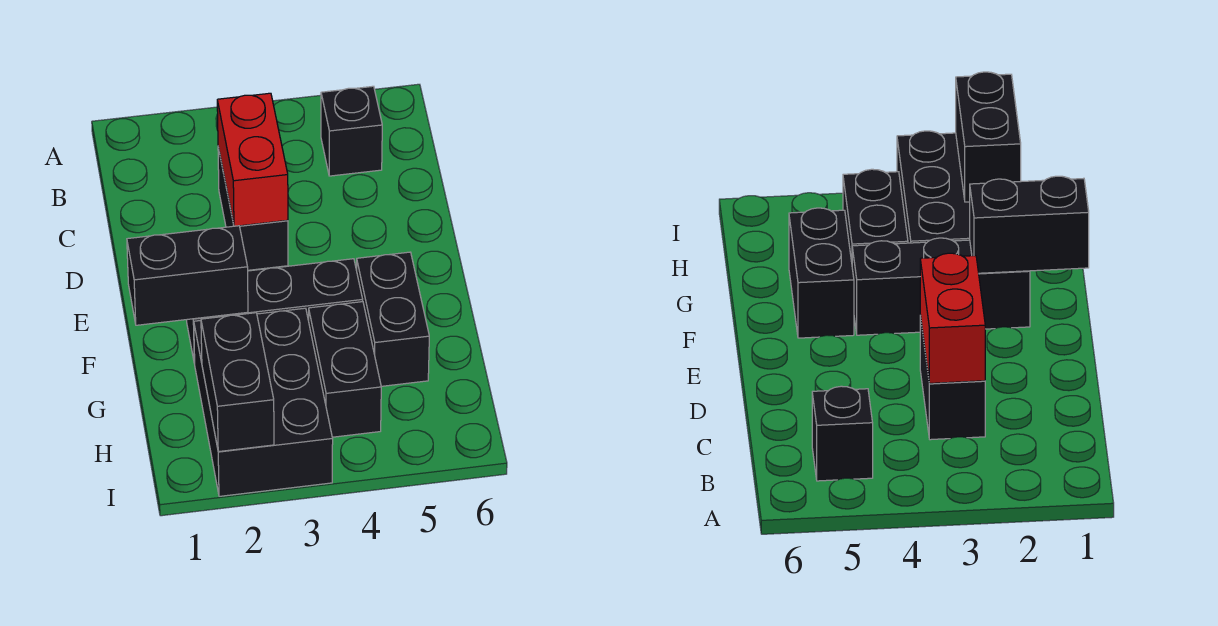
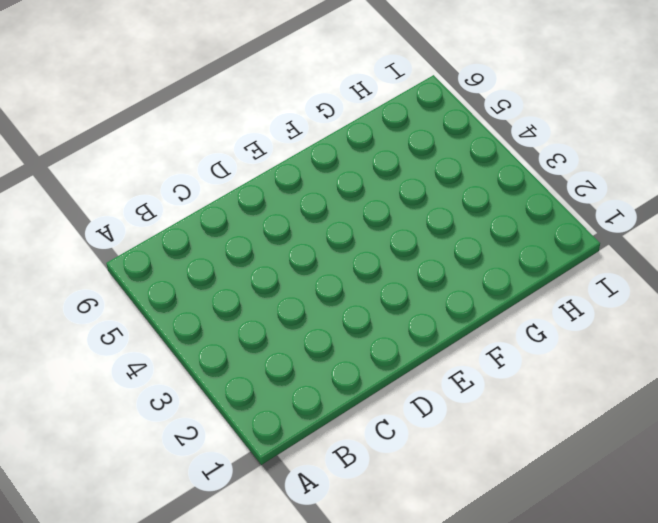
none -> black brick B5 level 1
none -> black brick C3:D3 level 1

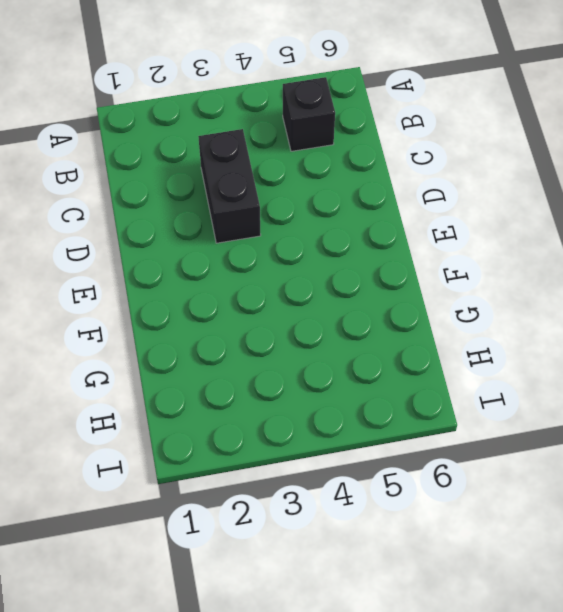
none -> black brick F2:F4 level 1
none -> black brick F5:G5 level 1

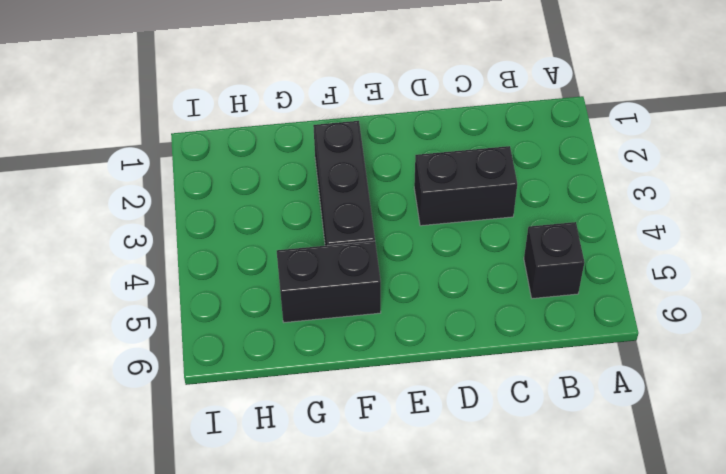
none -> black brick G2:I3 level 1
none -> black brick G4:H4 level 1

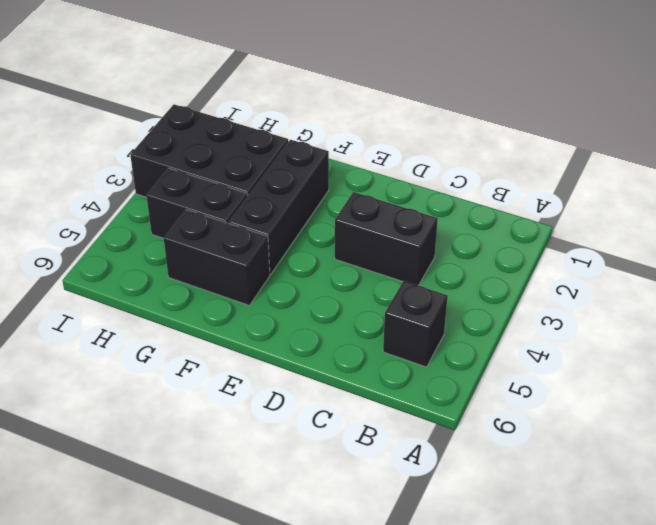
none -> red brick C3:D3 level 2
none -> black brick F1:F2 level 2

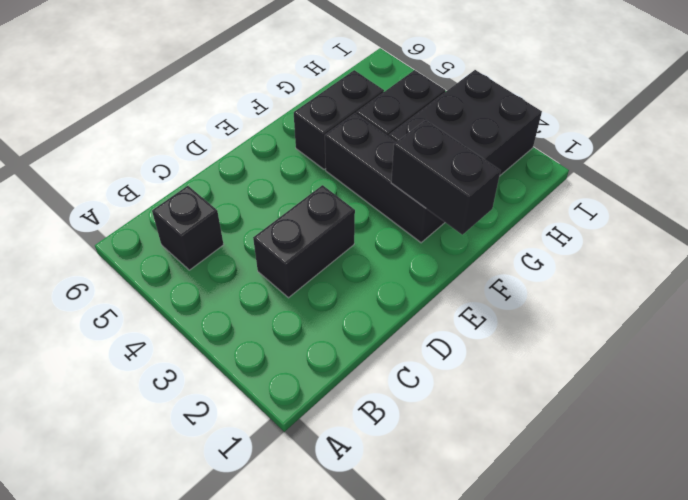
none -> red brick C3:D3 level 2
none -> black brick H2:I2 level 2

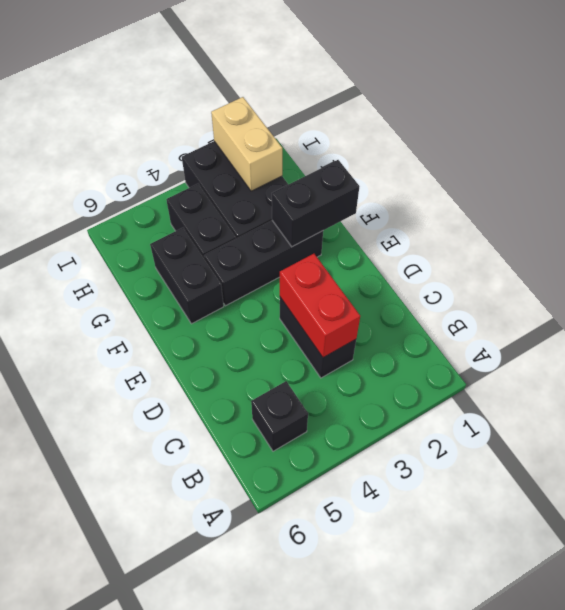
tan brick H2:I2 level 2 -> black brick H2:I2 level 2

